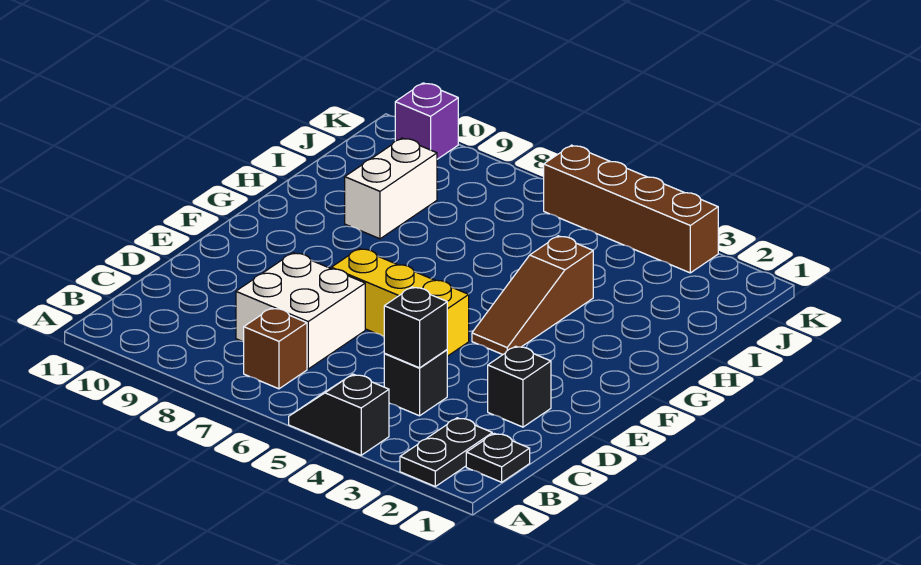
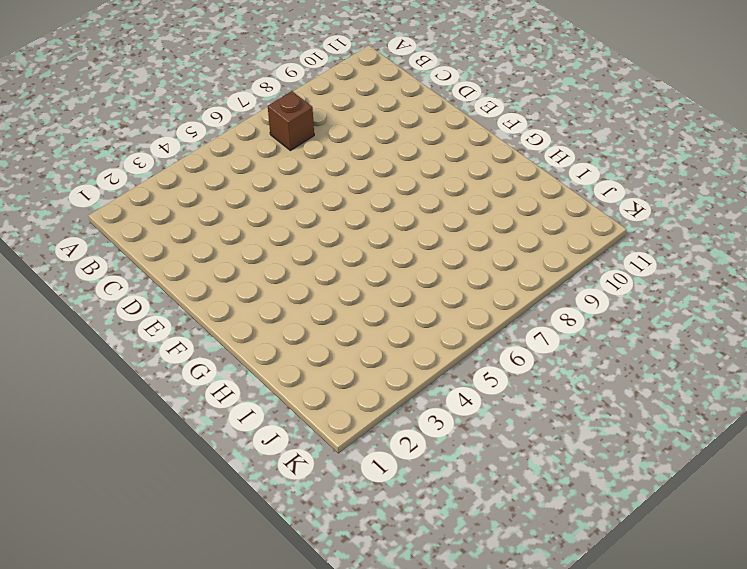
none -> black plate A2:B2 level 1
none -> black slope A4:A5 level 1 top 4
none -> black plate B1 level 1

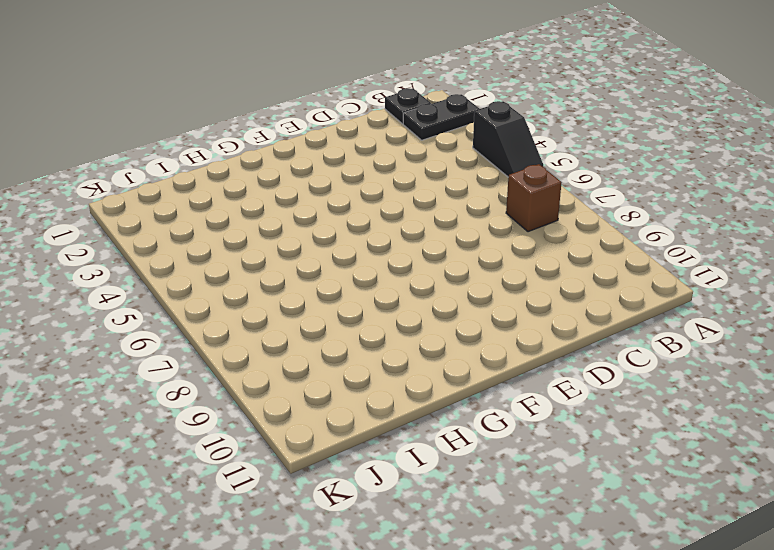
none -> black brick C4 level 1
none -> white brick C7:D8 level 1
none -> black brick D2 level 1

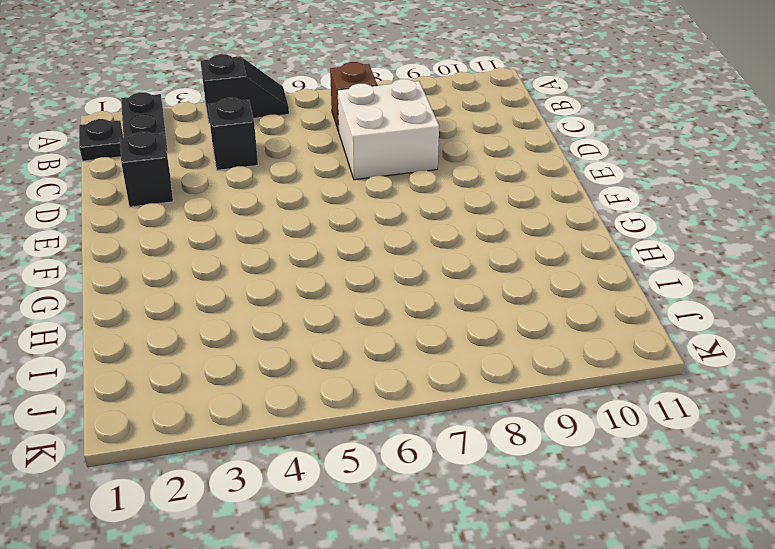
none -> yellow brick E5:E7 level 1
none -> brown slope F4:H4 level 1 top H
none -> white brick H9:I9 level 1

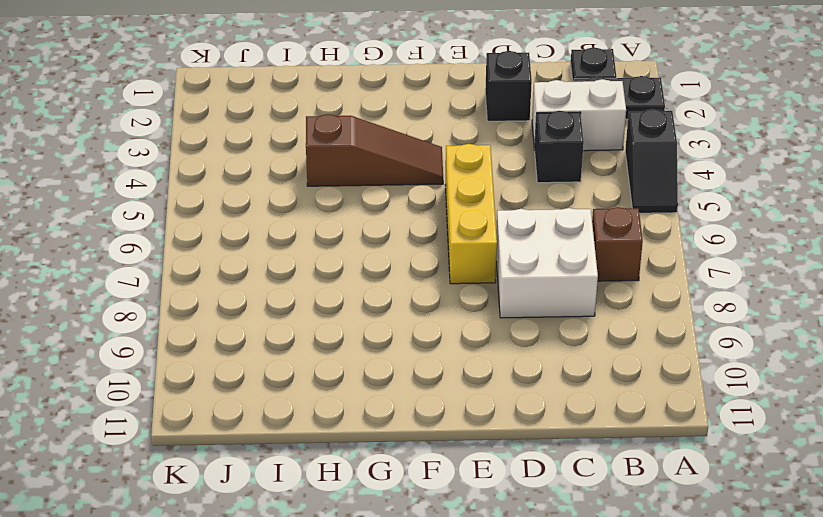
white brick B3:C3 level 1 -> white brick H9:I9 level 1
none -> brown brick K3:K6 level 1
none -> purple brick K10 level 1
none -> black brick C4 level 2

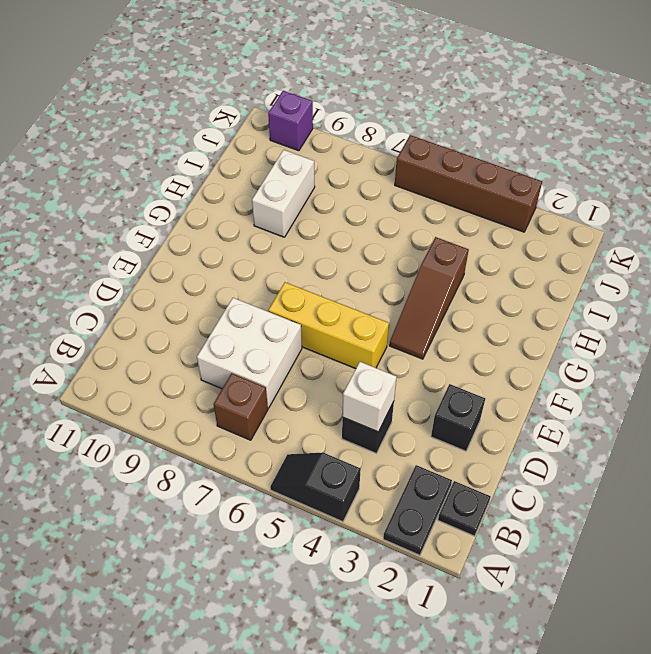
white brick C4 level 2 -> black brick C4 level 2

